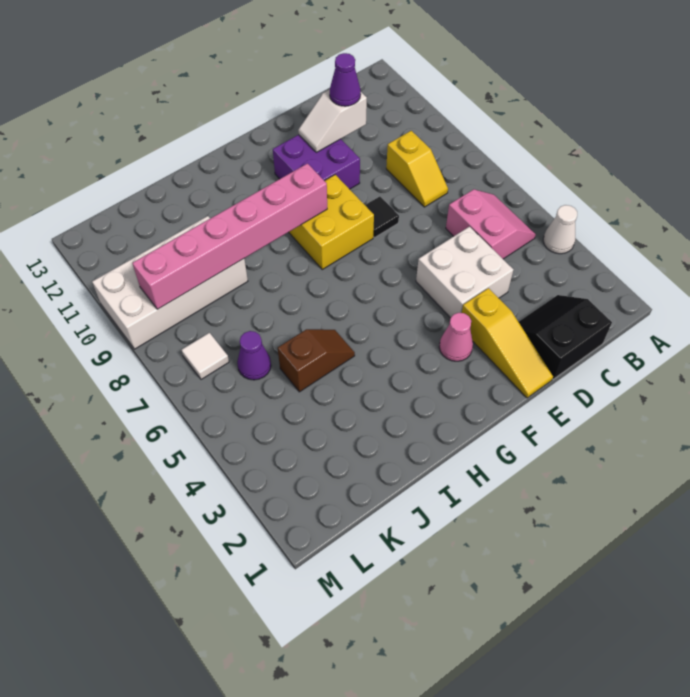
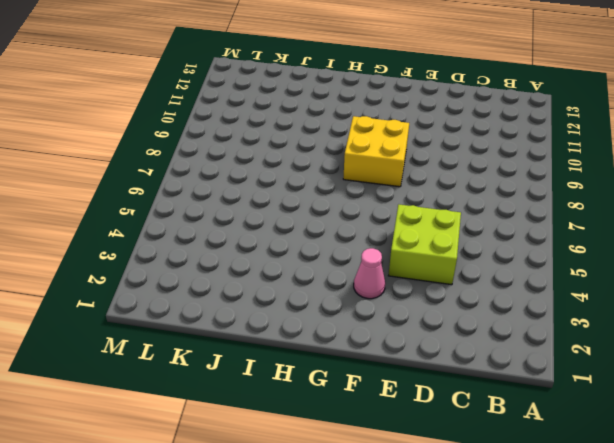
lime brick D4:E5 level 1 -> white brick D4:E5 level 1
none -> white cone A4 level 1
none -> pink slope B5:C6 level 1 top C
none -> black slope C1:D2 level 1 top 1

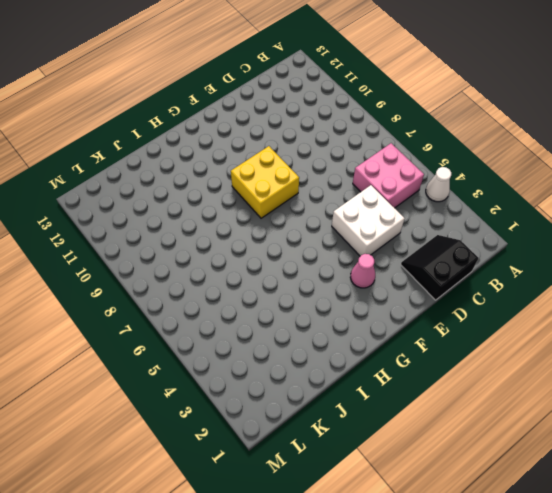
pink brick B5:C6 level 1 -> pink slope B5:C6 level 1 top C
none -> yellow slope C8:C9 level 1 top 9
none -> yellow slope E1:E3 level 1 top 3
none -> black tile E8 level 1

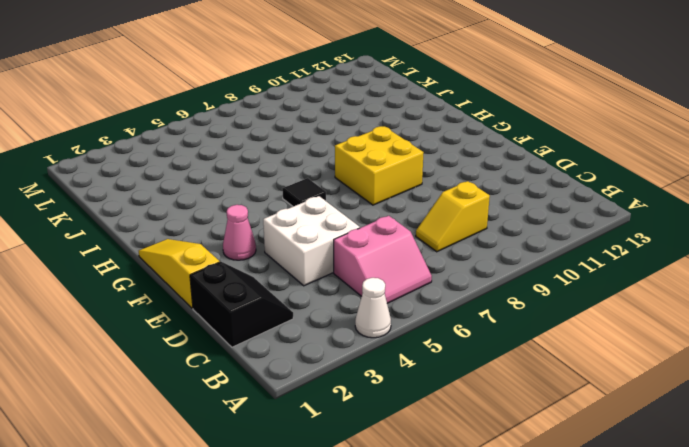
yellow slope E1:G1 level 1 top E -> yellow slope E1:E3 level 1 top 3
black tile G6 level 1 -> black tile E8 level 1
none -> purple brick E10:F11 level 1
none -> brown slope I5:J5 level 1 top J
none -> white brick J9:M10 level 1

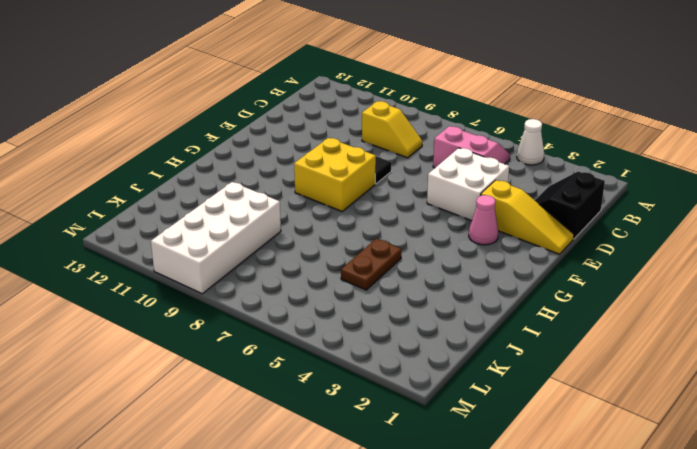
brown plate I5:J5 level 1 -> brown slope I5:J5 level 1 top J
none -> purple brick E10:F11 level 1
none -> purple cone K6 level 1
none -> white tile L7 level 1

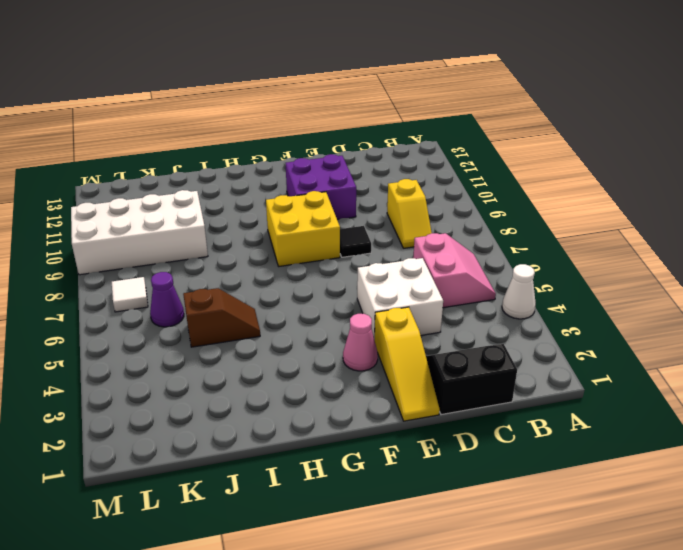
none -> white slope D11:E11 level 2 top D
none -> pink brick G9:L9 level 2
none -> purple cone D11 level 3

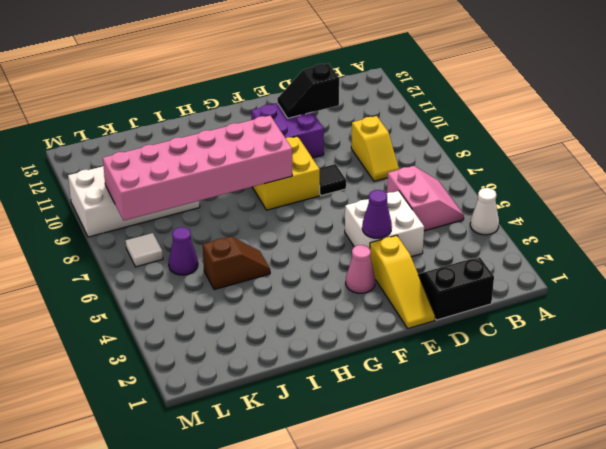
black slope D11:E11 level 2 top D -> white slope D11:E11 level 2 top D
purple cone E4 level 2 -> purple cone D11 level 3
pink brick G8:L9 level 2 -> pink brick G9:L9 level 2

